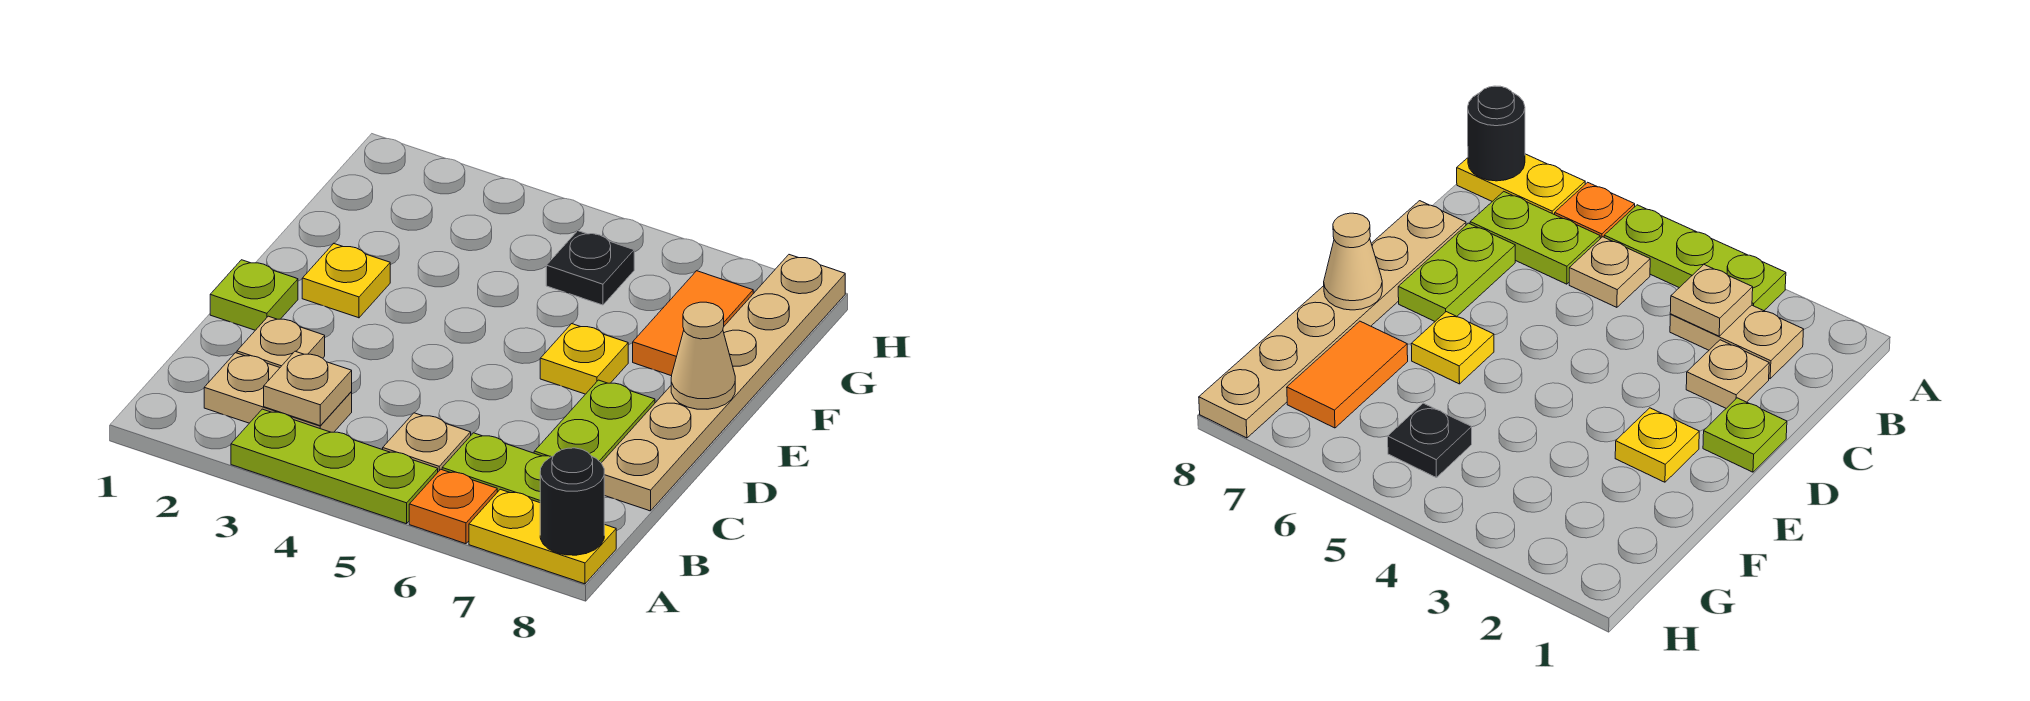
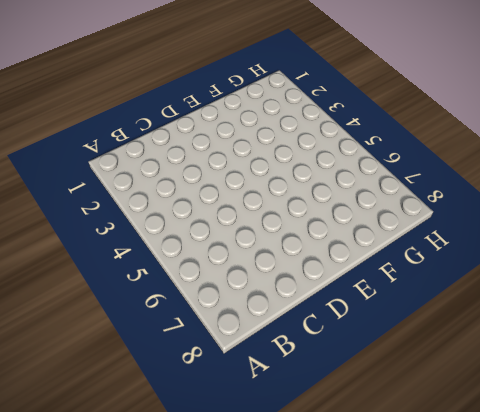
none -> lime plate A3:A5 level 1
none -> orange plate A6 level 1
none -> yellow plate A7:A8 level 1

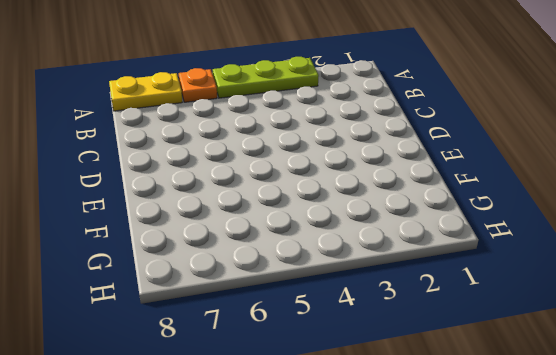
none -> tan plate B2:B3 level 1
none -> tan plate B5 level 1
none -> lime plate B6:B7 level 1

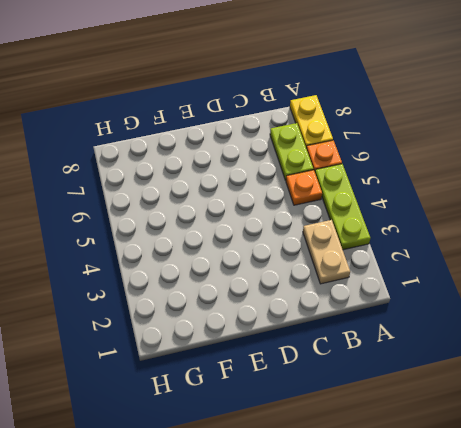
orange plate B5 level 1 -> tan plate B5 level 1
none -> tan plate C2 level 1
none -> lime plate C7:D7 level 1
none -> tan plate C8:H8 level 1

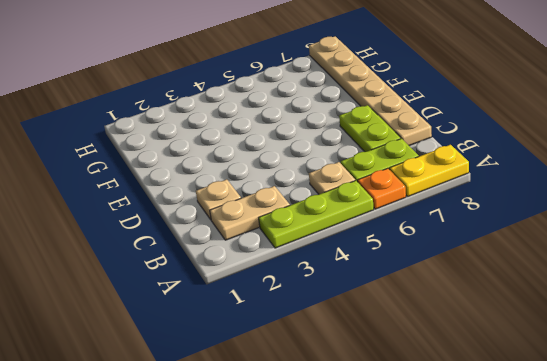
none -> lime plate D1 level 1
none -> yellow plate E2 level 1
none -> yellow plate E6 level 1

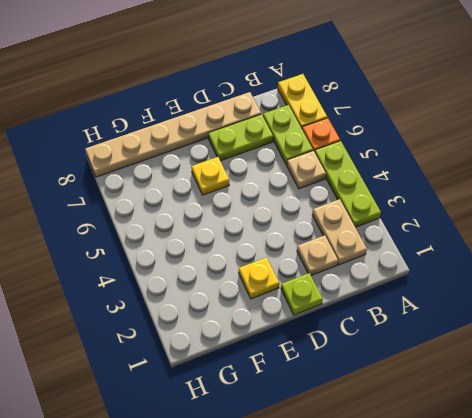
none -> orange tile F7:G7 level 1
none -> black plate G5 level 1
none -> black round brick A8 level 2

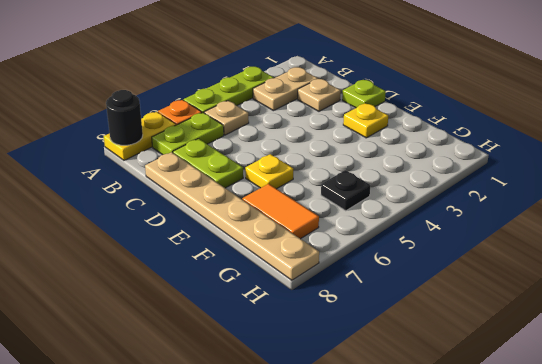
none -> tan plate B3 level 2
none -> tan cone E8 level 2

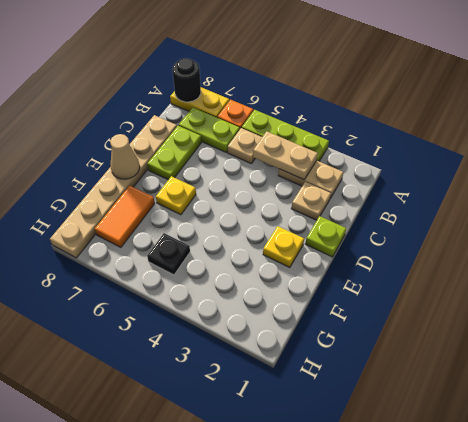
tan plate B3:B4 level 2 -> tan plate B3 level 2

